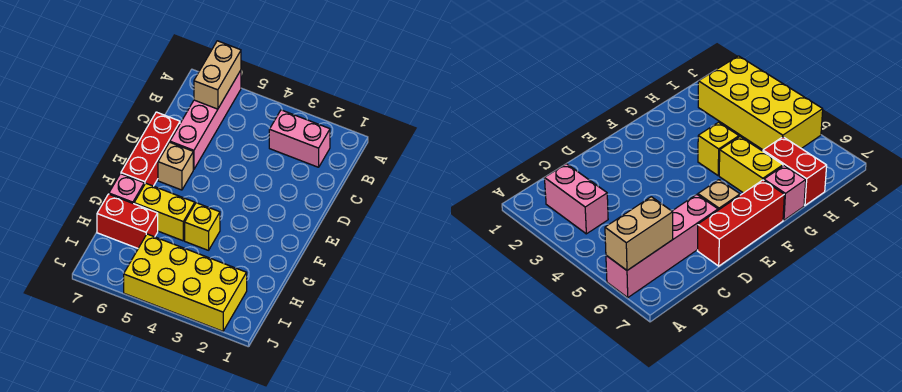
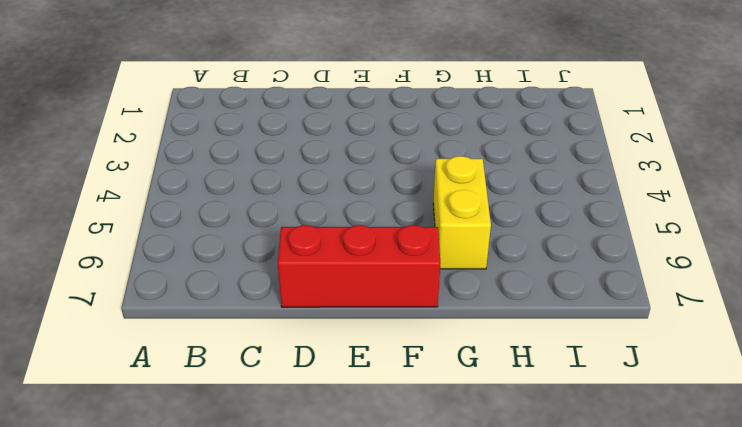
none -> pink brick A6:D6 level 1
none -> pink brick B2:B3 level 1

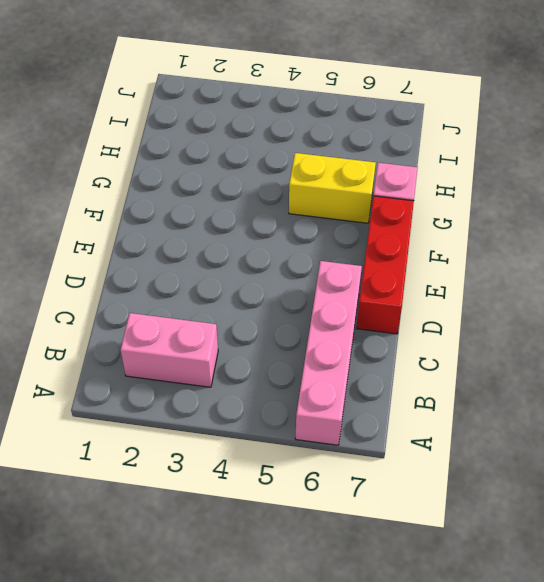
none -> tan brick E6 level 1
none -> yellow brick G4 level 1

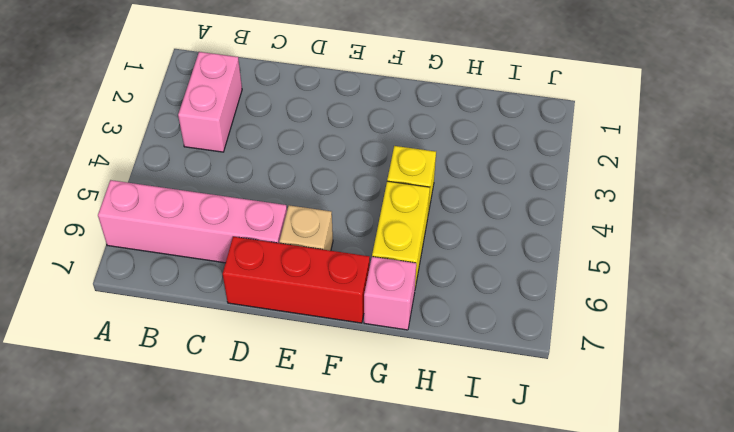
none -> red brick H6:H7 level 1
none -> yellow brick I2:J5 level 1

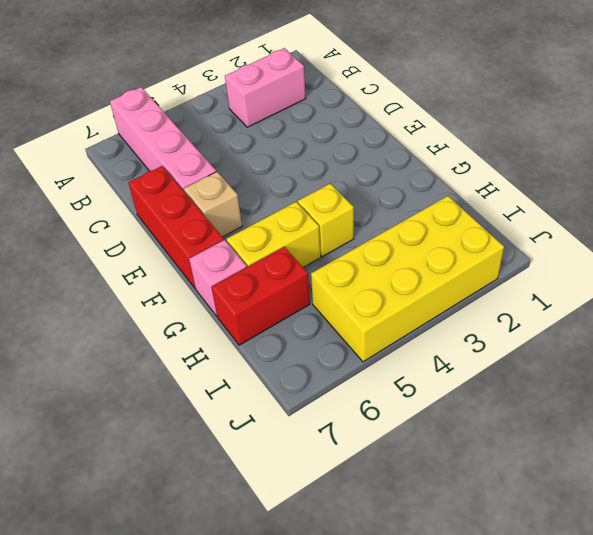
none -> tan brick A6:B6 level 2

